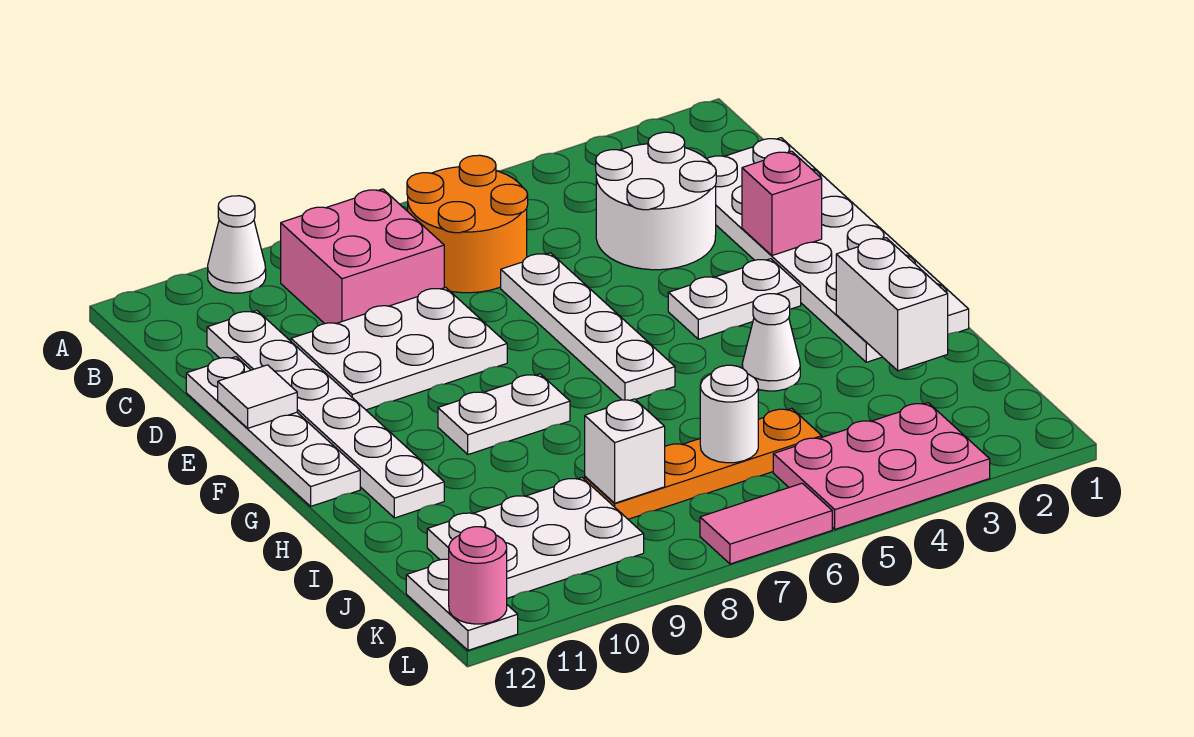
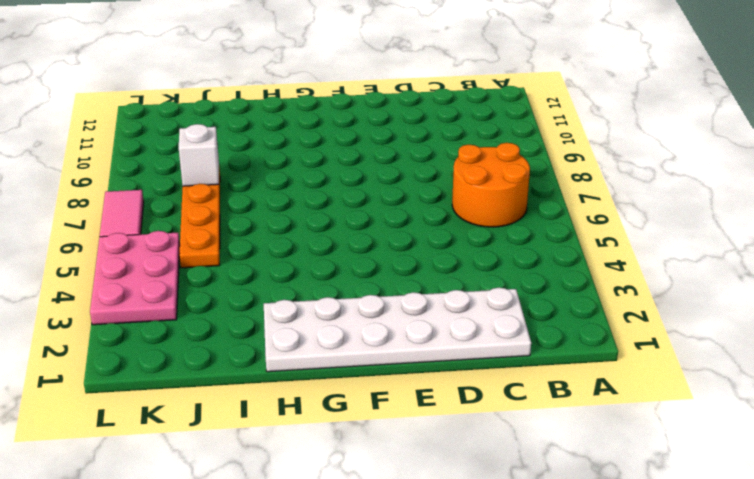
none -> white cone A10 level 1
none -> pink brick B8:C9 level 1
none -> white round brick C3:D4 level 1

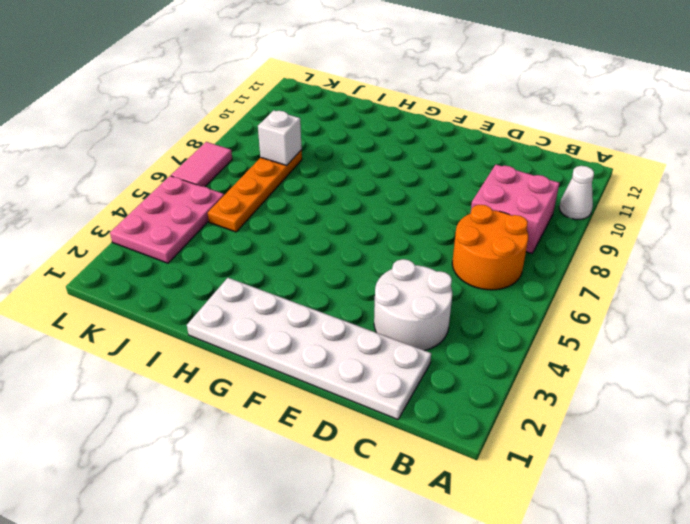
none -> white plate C11:H11 level 1
none -> white plate D6:G6 level 1
none -> white plate D8:E10 level 1

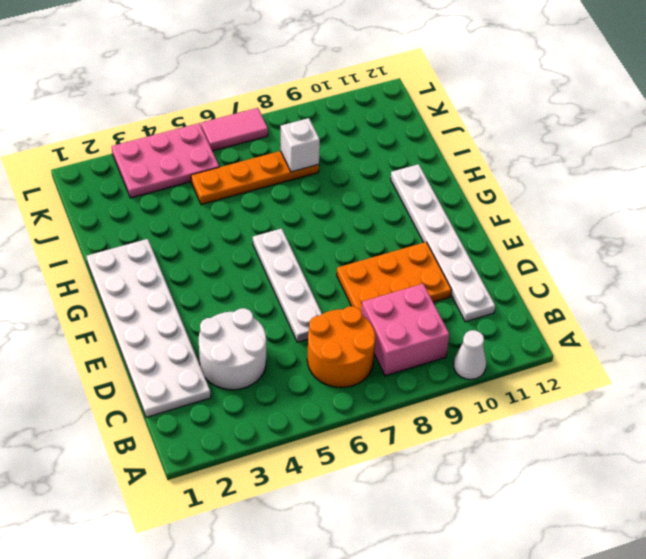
orange plate D8:E10 level 1 -> white plate D8:E10 level 1
none -> white plate D12:G12 level 1
none -> white plate F3:F4 level 1
none -> white plate G8:G9 level 1

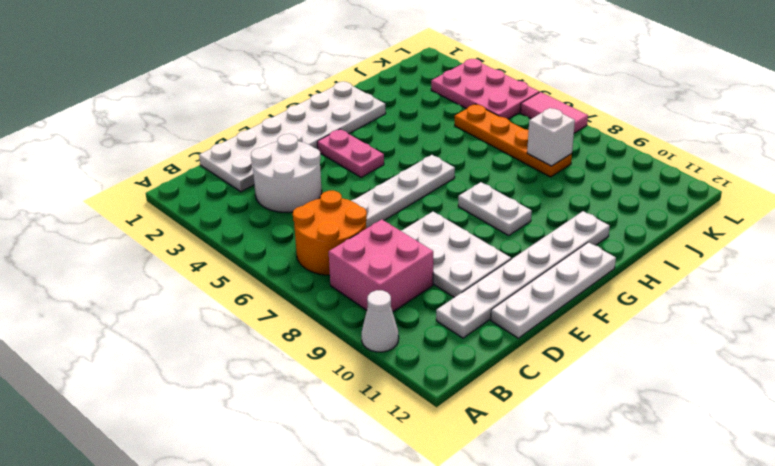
pink plate F3:F4 level 1 -> white plate F3:F4 level 1
none -> white cone H4 level 1
none -> white plate J9:K11 level 1
none -> white plate K12:L12 level 1

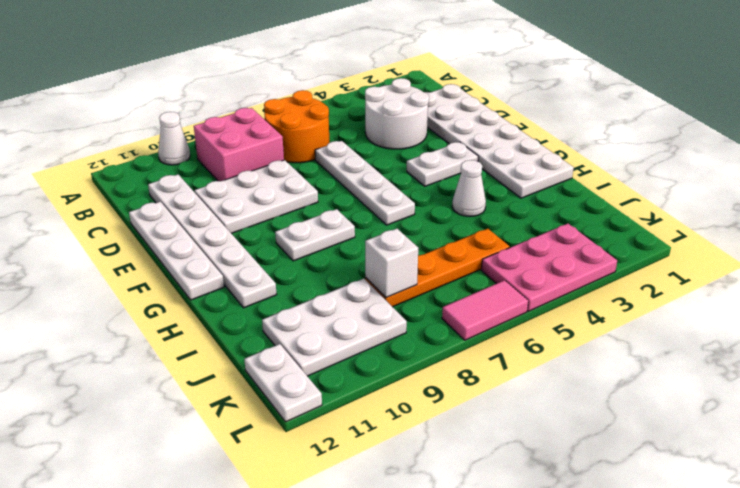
none -> pink brick E2 level 2
none -> white tile E12 level 2
none -> white brick H2:I2 level 2

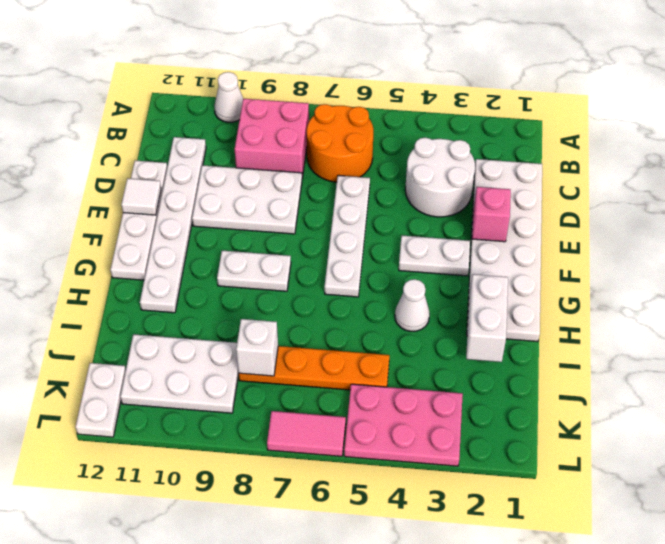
none -> white round brick J6 level 2
none -> pink round brick L12 level 2

